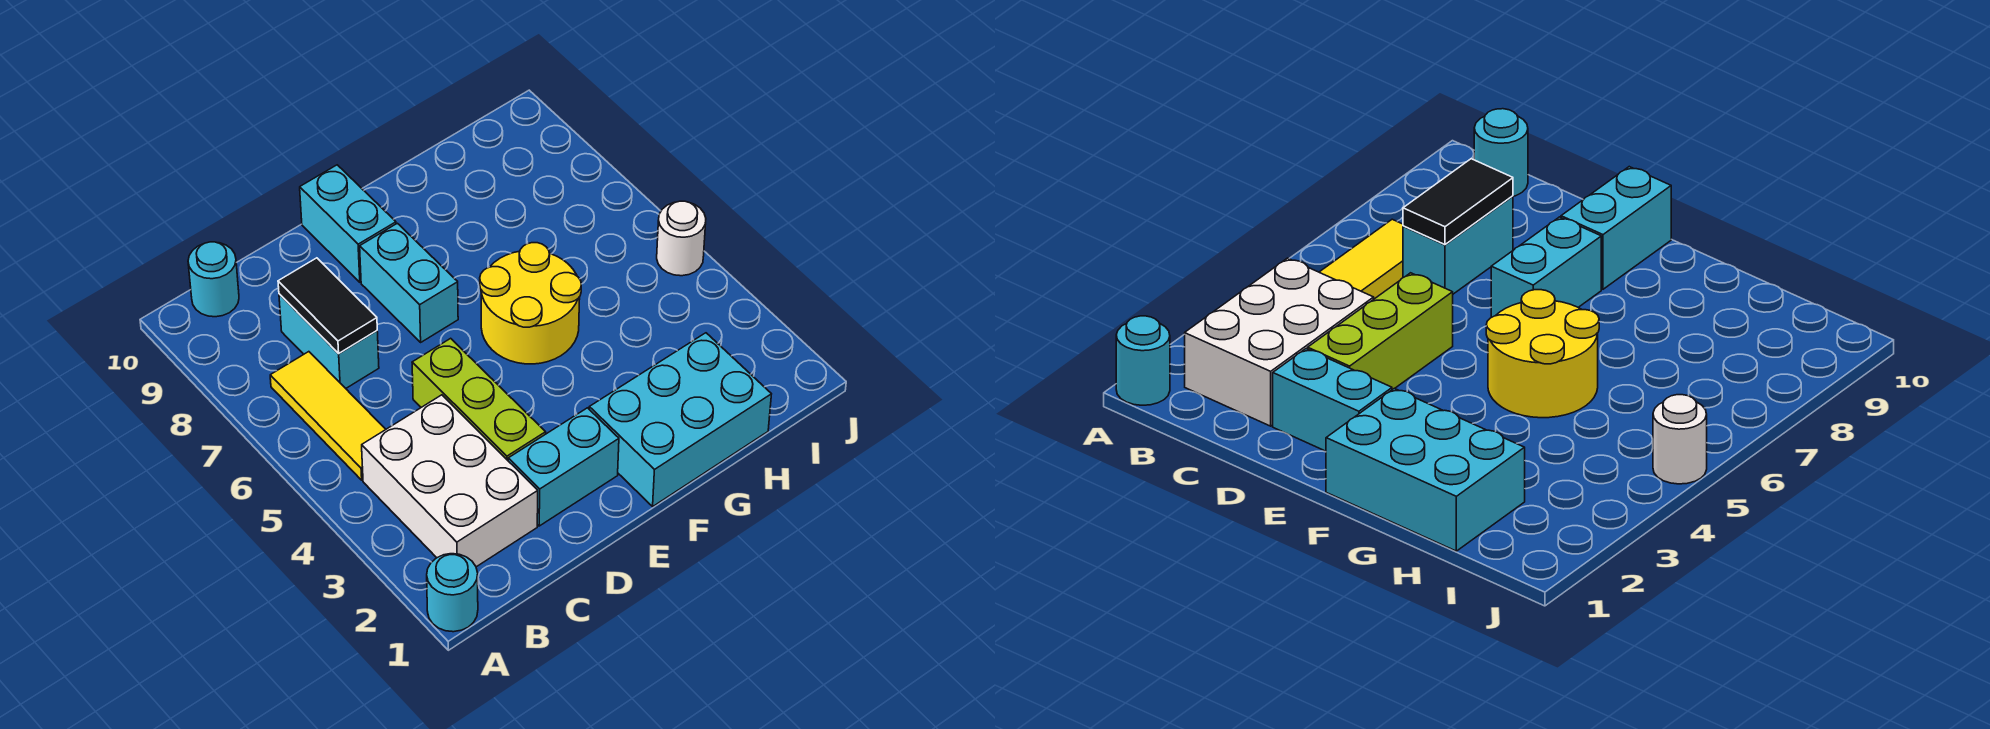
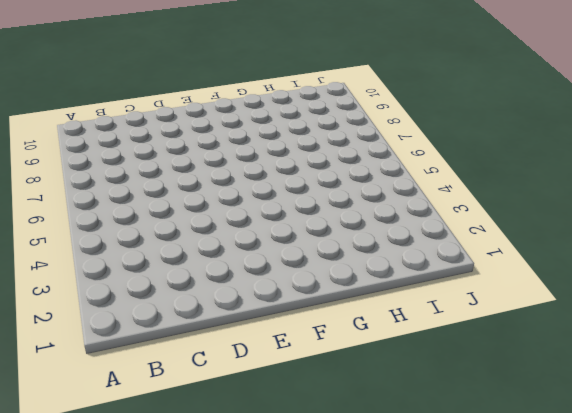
none -> cyan round brick A1 level 1
none -> white brick B2:C4 level 1
none -> yellow tile B5:B7 level 1

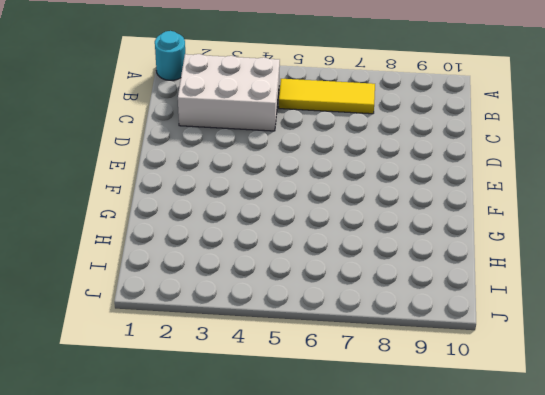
none -> cyan round brick B10 level 1
none -> cyan brick C7:C8 level 1
none -> cyan brick D2:E2 level 1

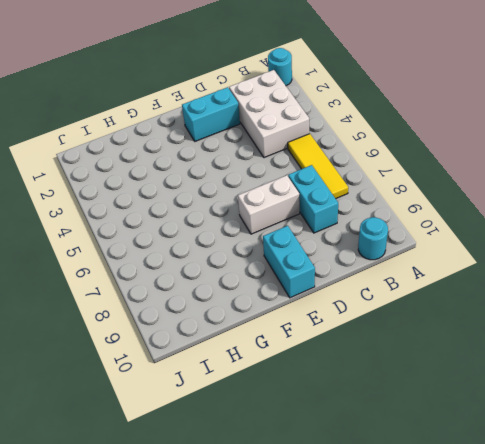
white brick D7:E7 level 1 -> cyan brick E7:E8 level 1
none -> lime brick D3:D5 level 1
none -> cyan brick F1:H2 level 1
none -> yellow round brick F5:G6 level 1

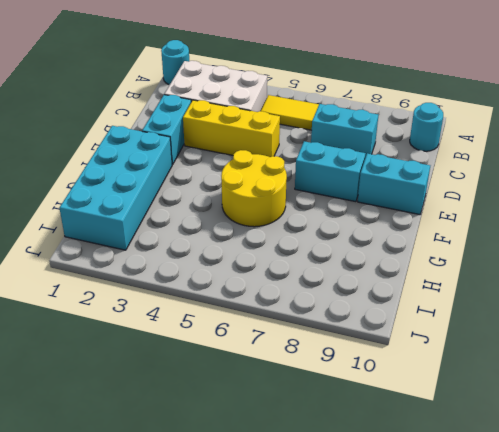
yellow brick D3:D5 level 1 -> lime brick D3:D5 level 1
cyan brick F1:I2 level 1 -> cyan brick F1:H2 level 1
none -> white round brick J5 level 1
none -> black tile C7:C8 level 2

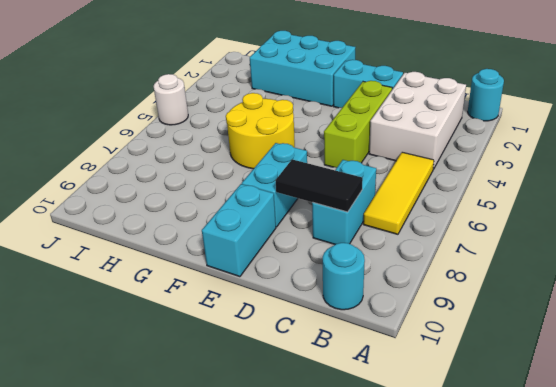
black tile C8:D8 level 2 -> black tile C7:C8 level 2

